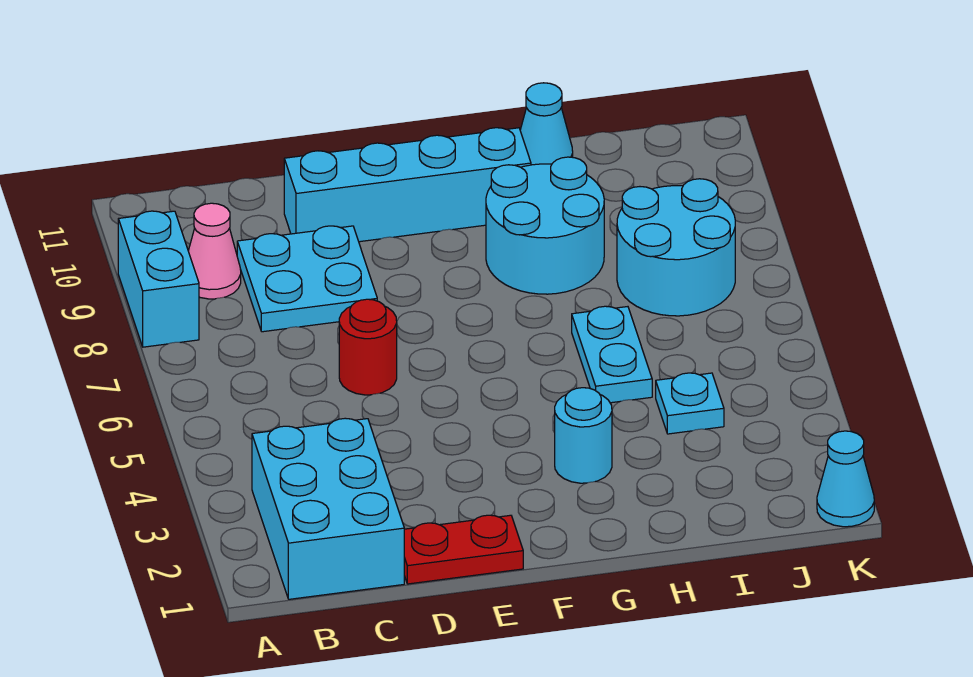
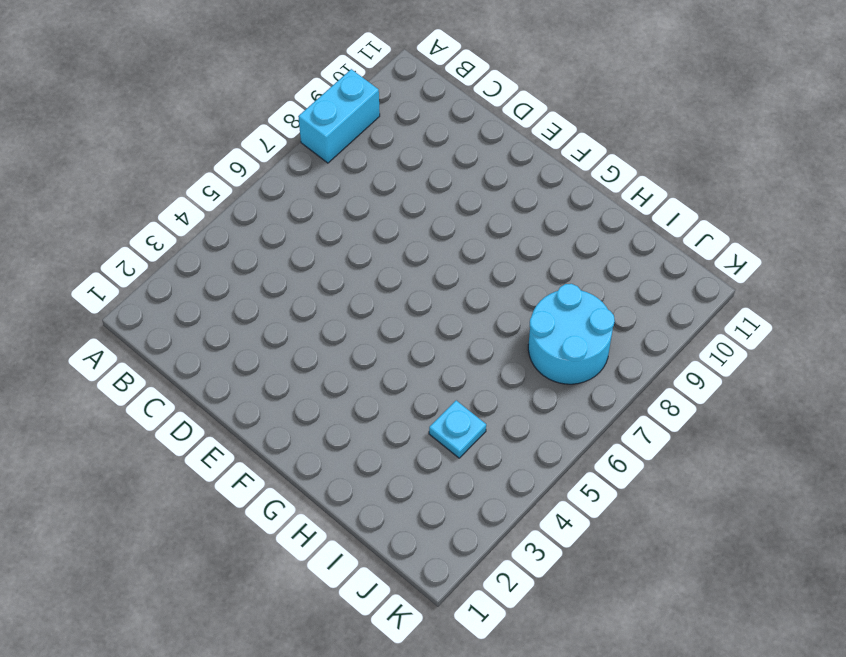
none -> cyan brick B1:C3 level 1
none -> pink cone B9 level 1
none -> cyan plate C8:D9 level 1

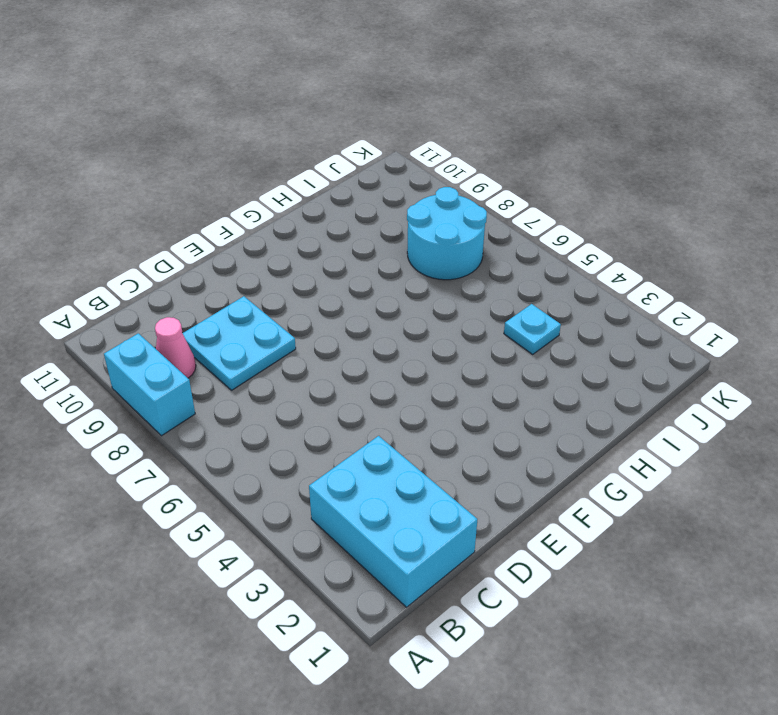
none -> red plate D1:E1 level 1
none -> red round brick D6 level 1
none -> cyan brick D10:G10 level 1

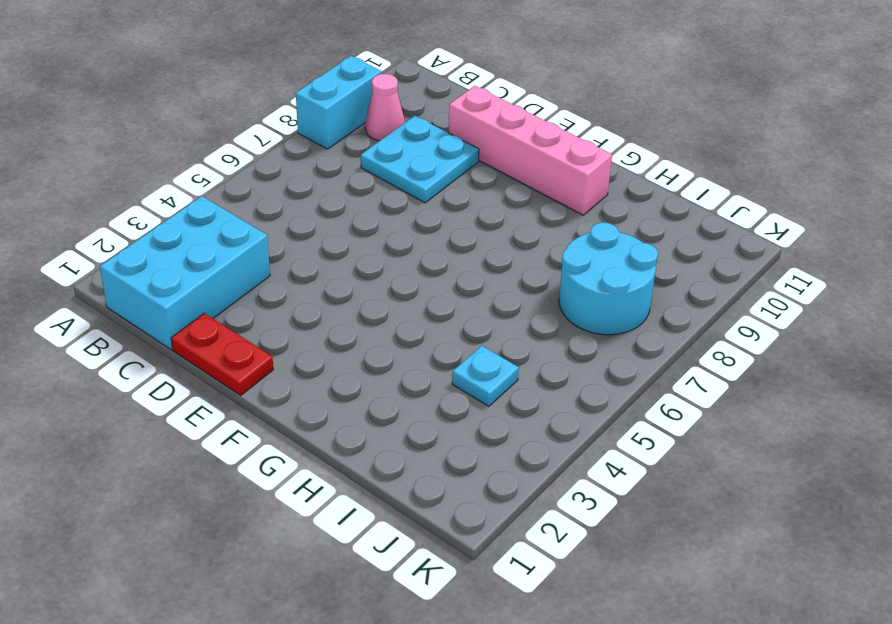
pink brick D10:G10 level 1 -> cyan brick D10:G10 level 1
none -> red round brick D6 level 1
none -> cyan round brick G3 level 1
none -> cyan round brick G8:H9 level 1

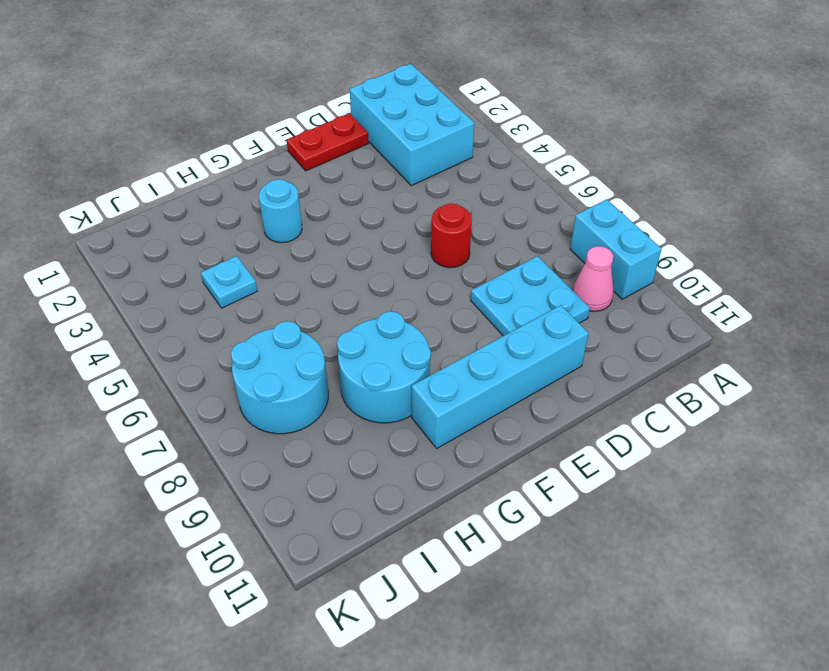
none -> cyan plate H5:H6 level 1
none -> cyan cone H11 level 1
none -> cyan cone K1 level 1

